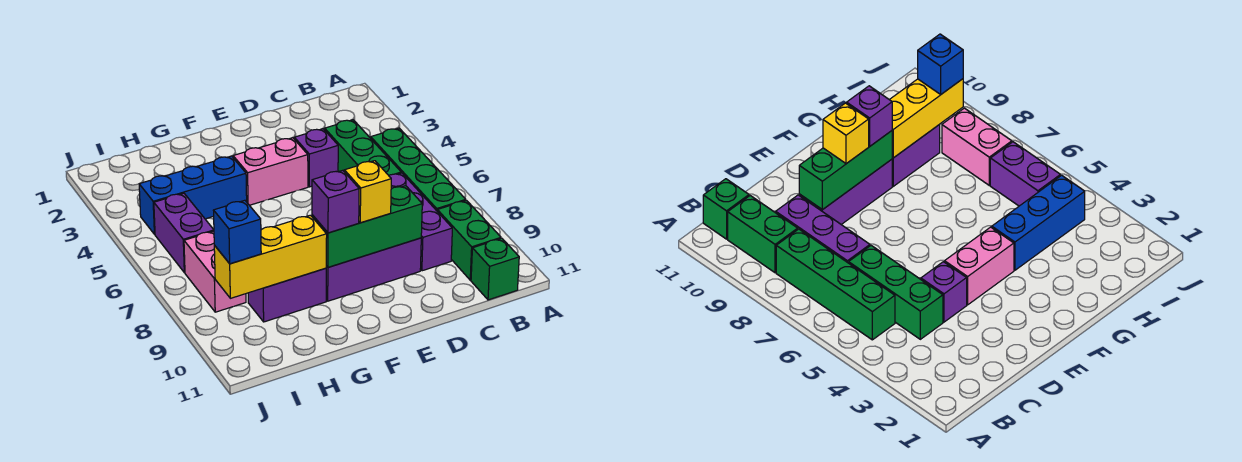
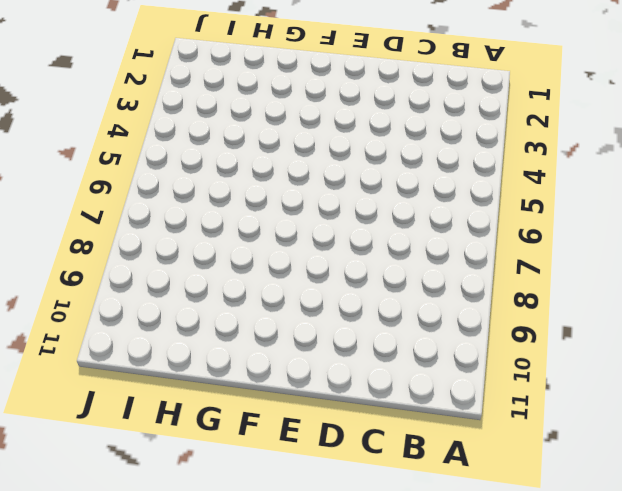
none -> green brick B5:B8 level 1
none -> green brick B9:B10 level 1
none -> green brick B11 level 1

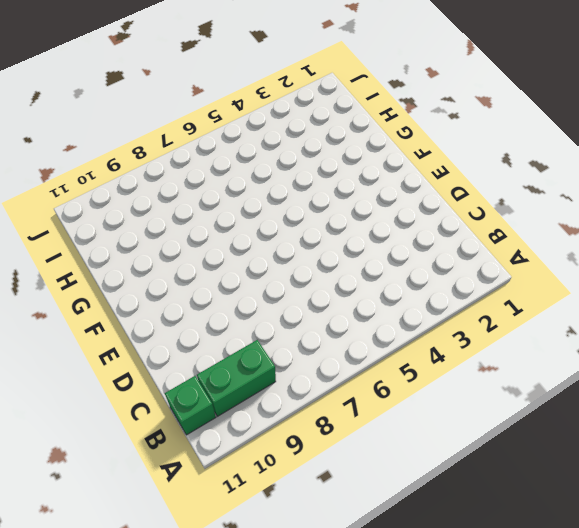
none -> green brick B5:B8 level 1
none -> green brick C4:C6 level 1
none -> purple brick C7:C9 level 1

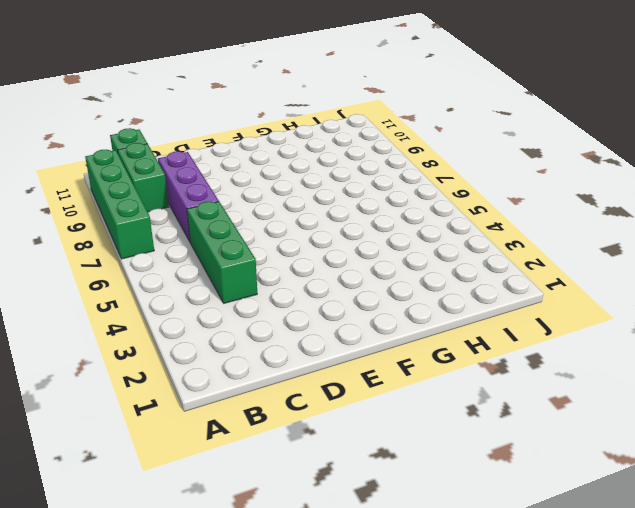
green brick A7:A10 level 1 -> green brick B5:B8 level 1
none -> purple brick D4 level 1
none -> purple brick D9:F9 level 1
none -> pink brick E4:F4 level 1

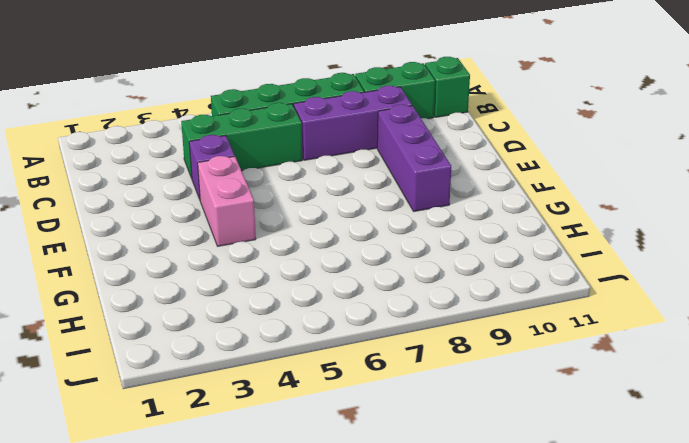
none -> blue brick G4:I4 level 1
none -> purple brick G9:H9 level 1
none -> purple brick I5:I6 level 1

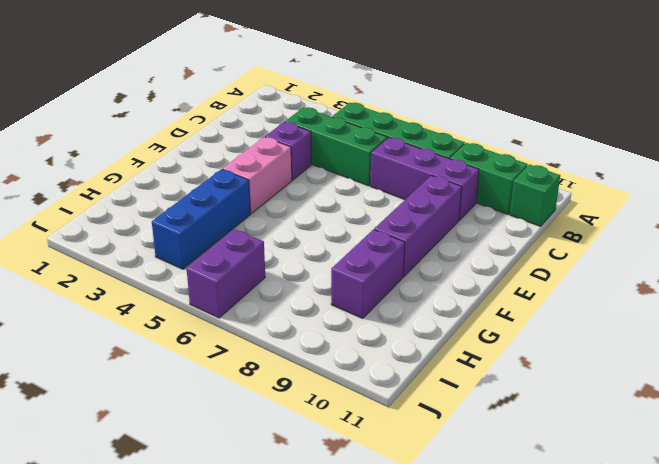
purple brick I6:J6 level 1 -> purple brick I5:I6 level 1
none -> pink brick I7:I8 level 1
none -> green brick D9:F9 level 2
none -> yellow brick G9:I9 level 2

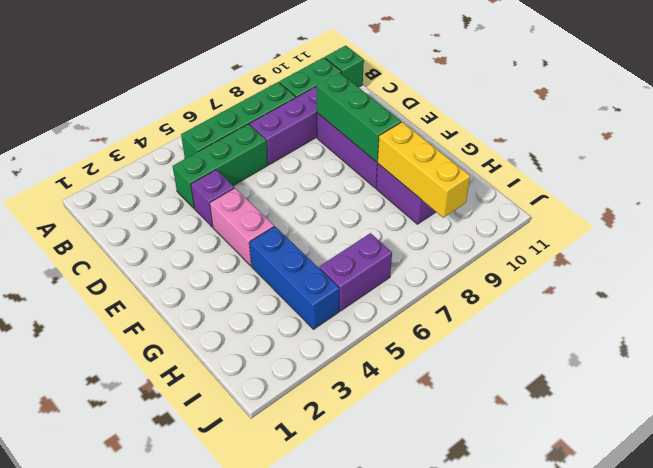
none -> pink brick I7:I8 level 1
none -> yellow brick E9 level 3
none -> purple brick F9 level 3

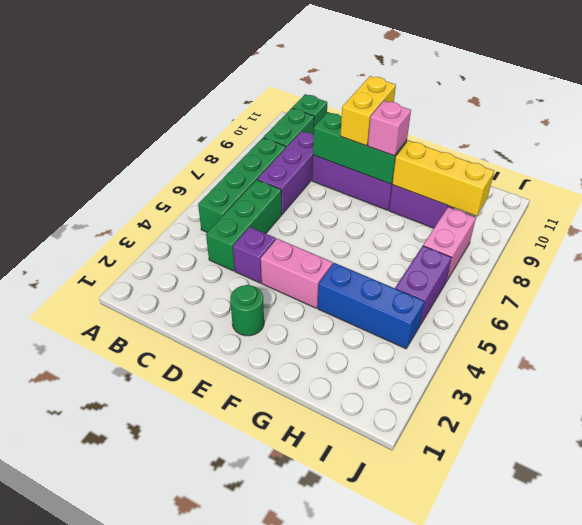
green round brick E2 level 1 -> none
yellow brick E9:E10 level 3 -> yellow brick E9 level 3
pink brick F9 level 3 -> purple brick F9 level 3
none -> blue brick I9 level 3

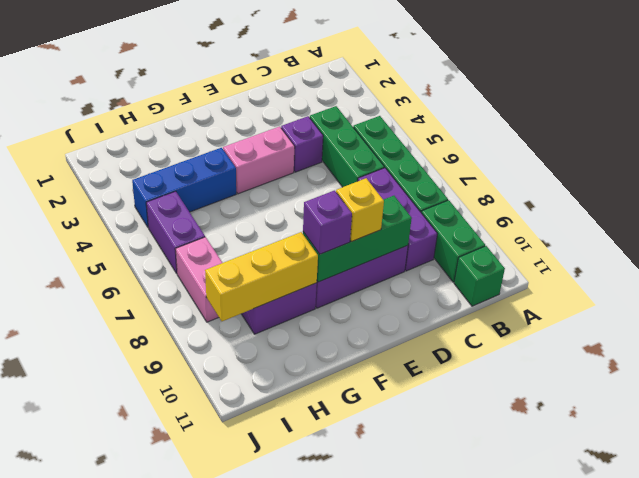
none -> blue brick I9 level 3

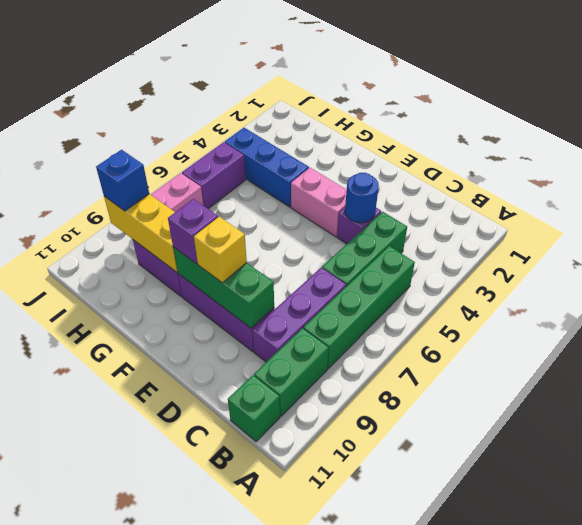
blue round brick D4 level 2 -> none

